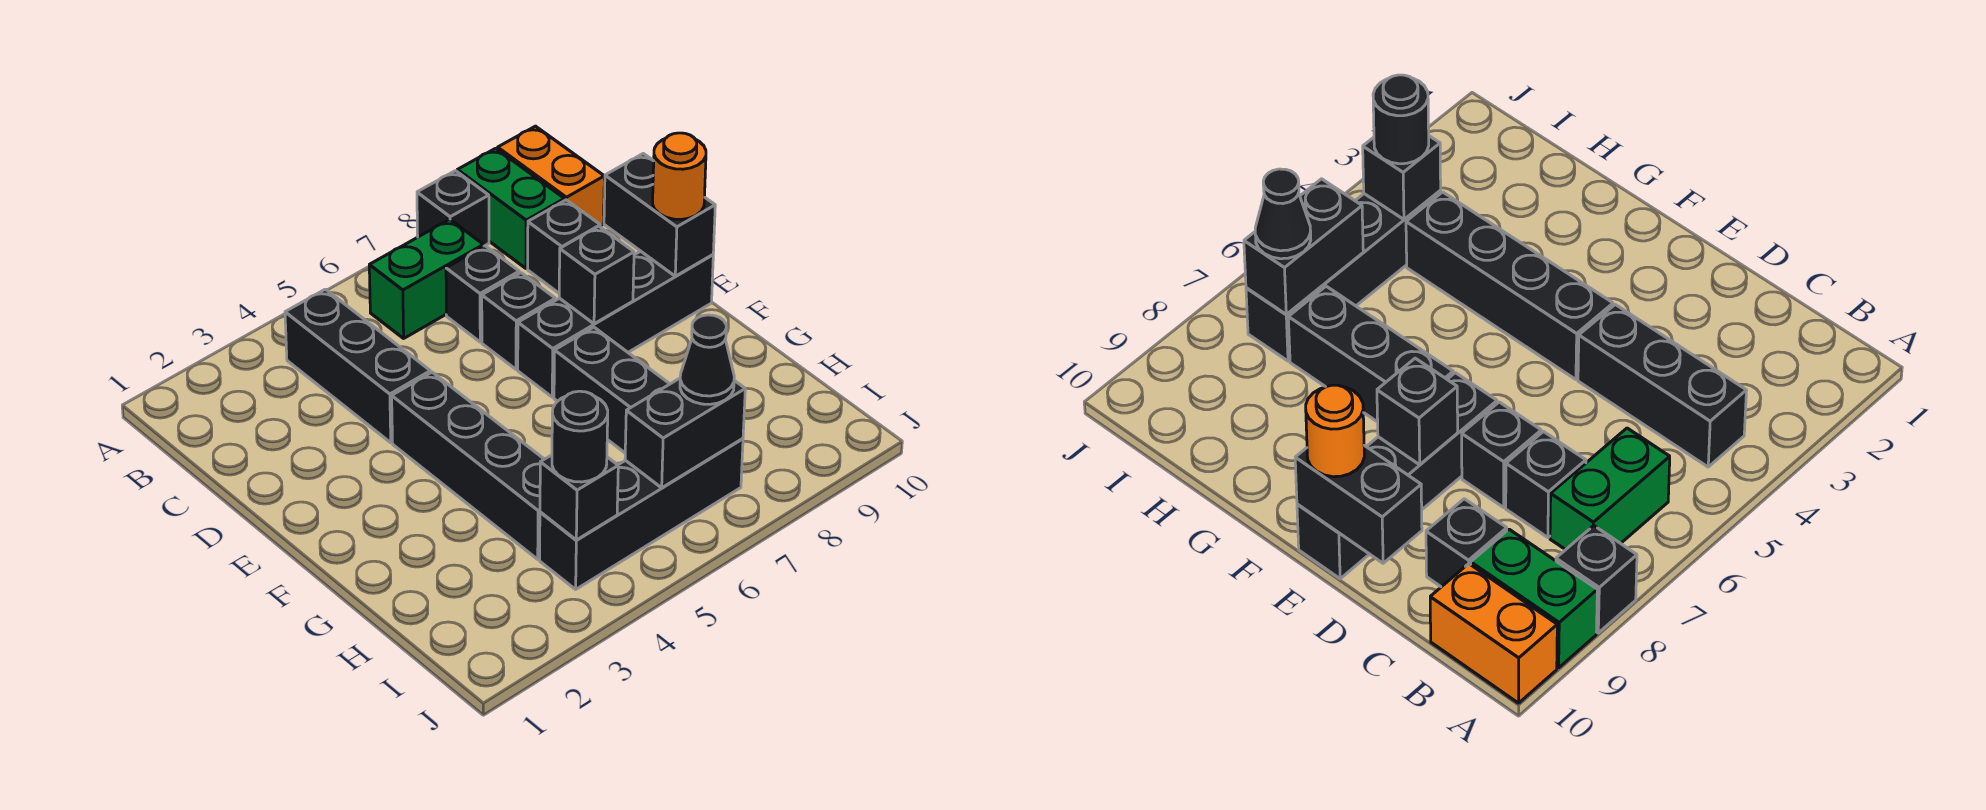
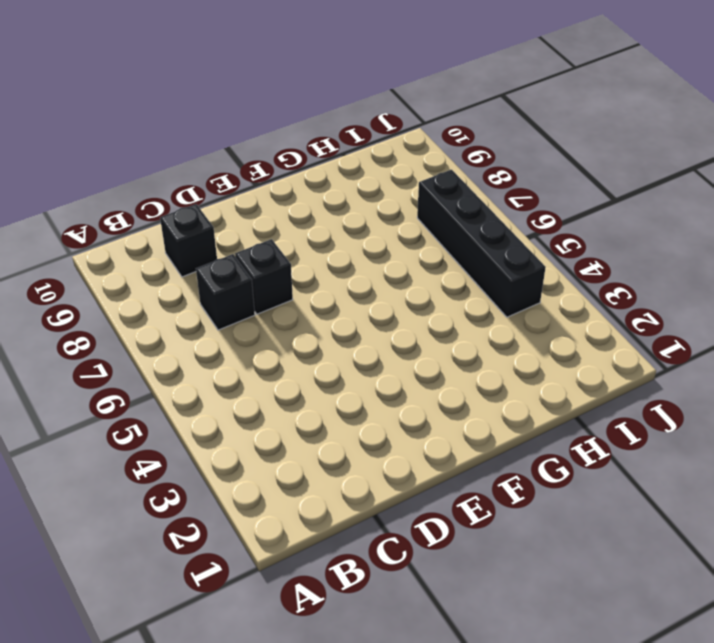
none -> black brick A8 level 1
none -> green brick A9:B9 level 1
none -> orange brick A10:B10 level 1

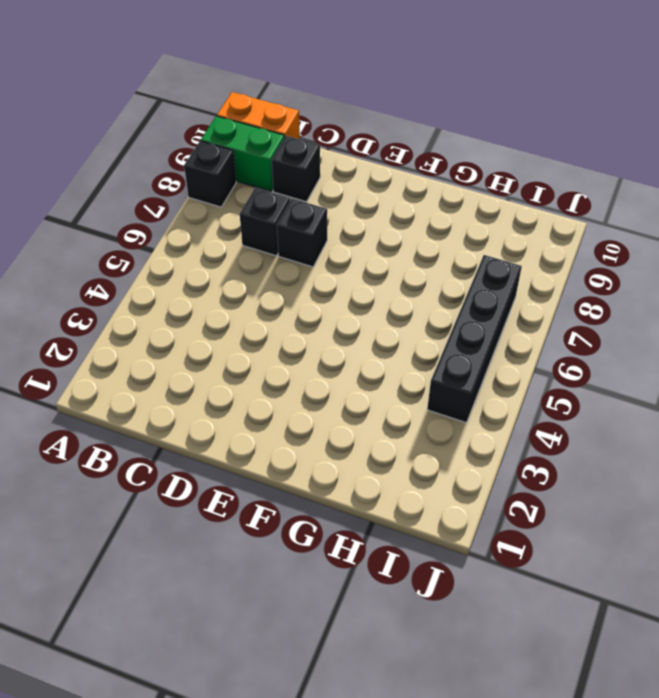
none -> black brick B4:D4 level 1
none -> green brick B6:B7 level 1
none -> black brick E4:H4 level 1

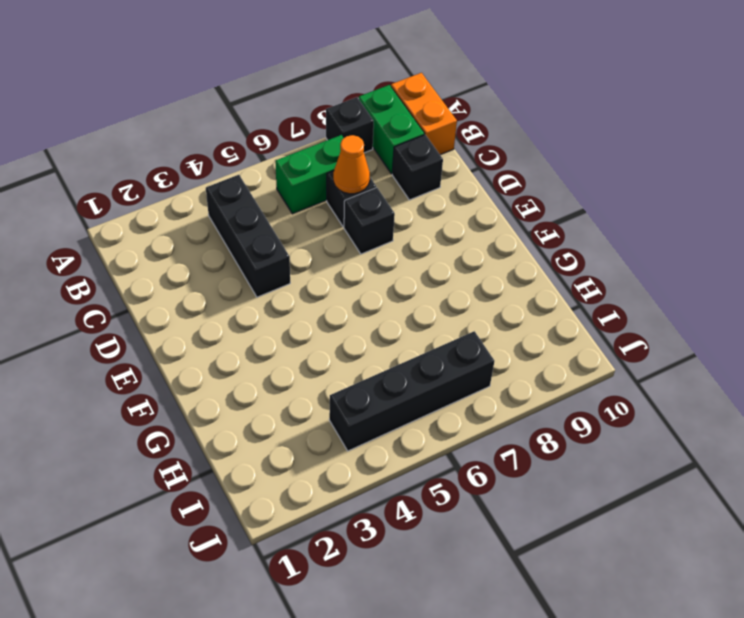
orange cone C7 level 2 -> none
none -> black brick E4:H4 level 1
none -> black brick E7:E10 level 1
none -> black brick F7:H7 level 1

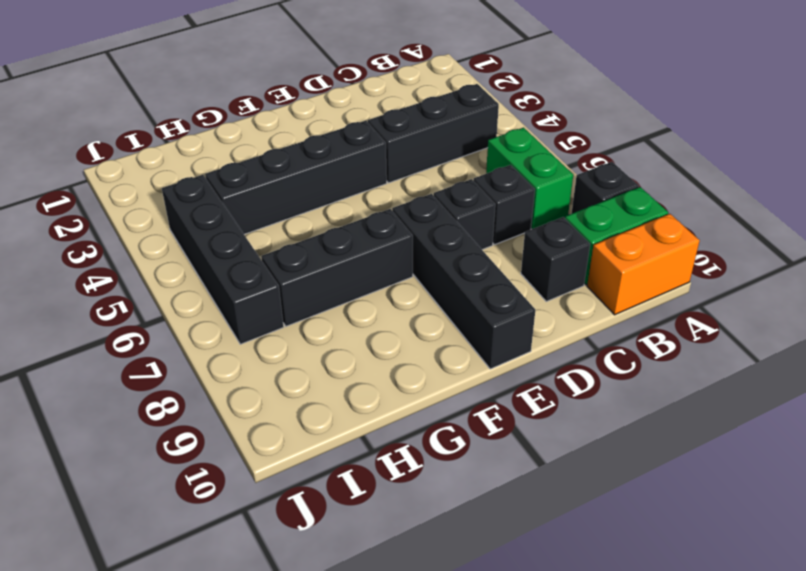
none -> black brick D10:E10 level 2
none -> black brick E8 level 2
none -> black brick I4 level 2

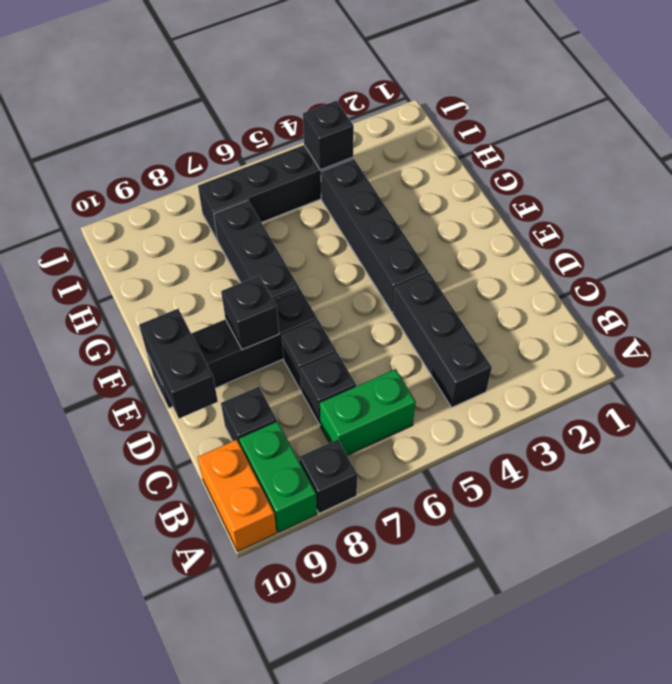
none -> black brick I6:I7 level 2
none -> orange round brick E10 level 3
none -> black round brick I4 level 3

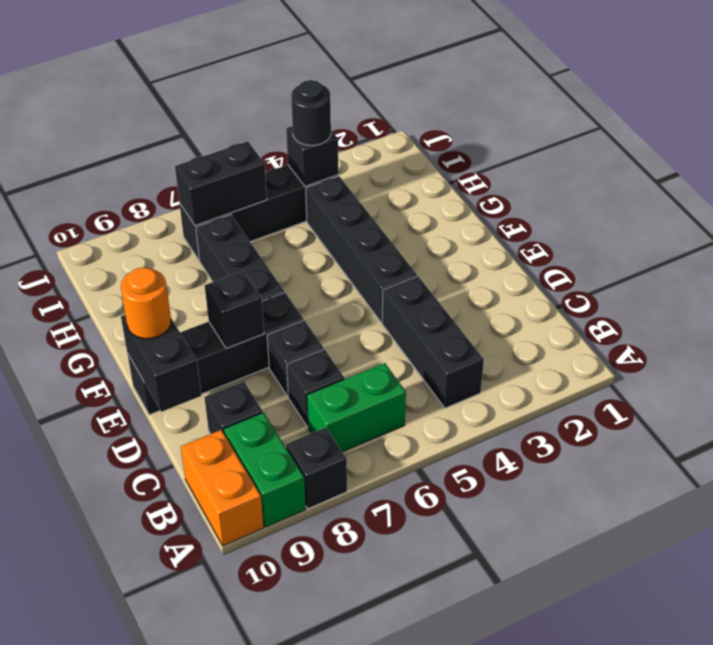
none -> black cone I7 level 3

